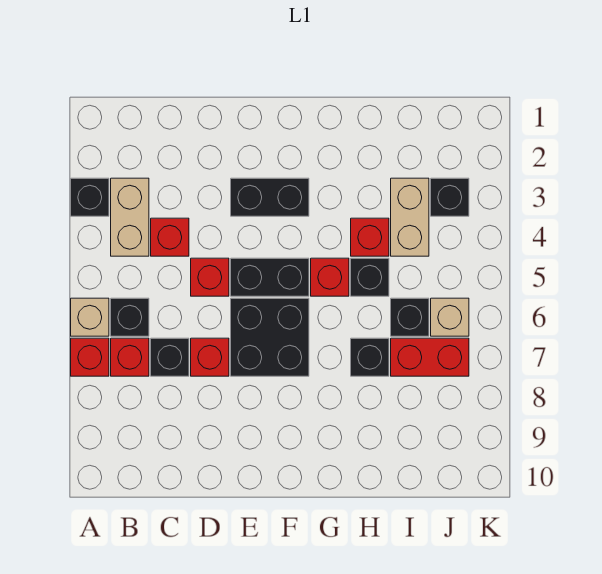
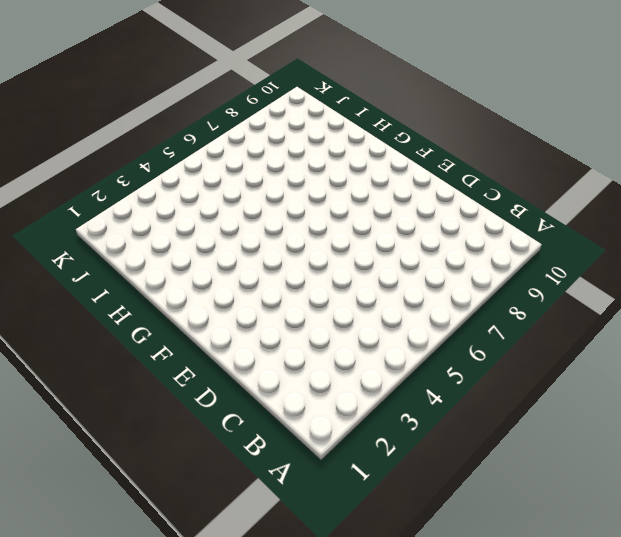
none -> black brick A3 level 1
none -> tan brick A6 level 1
none -> red brick A7 level 1

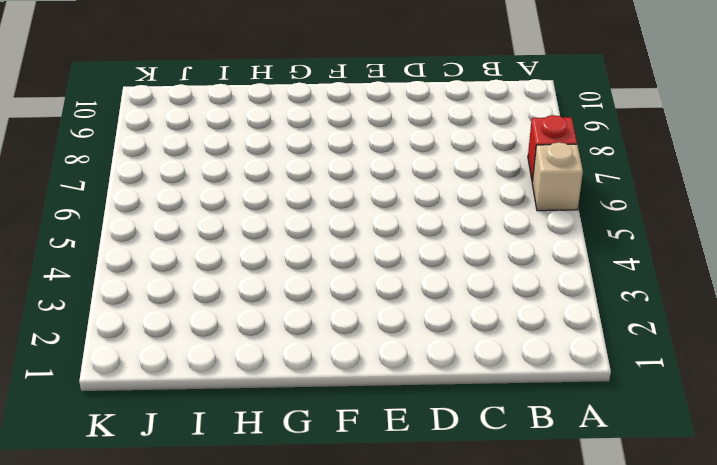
none -> black brick A3 level 1
none -> tan brick B3:B4 level 1
none -> black brick B6 level 1

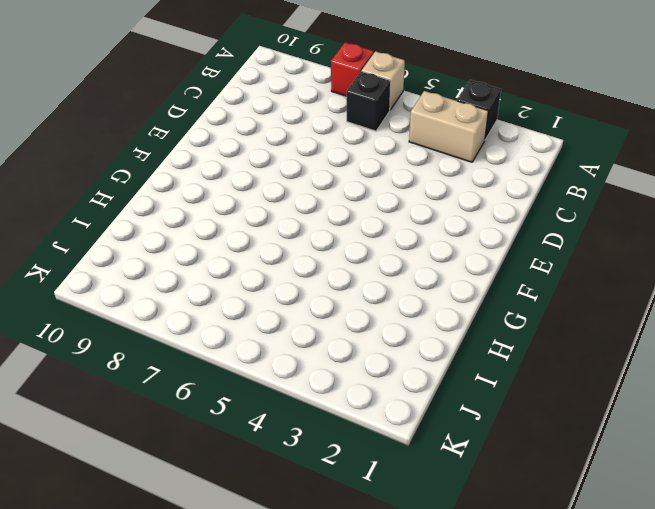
none -> red brick B7 level 1
none -> red brick C4 level 1
none -> black brick C7 level 1

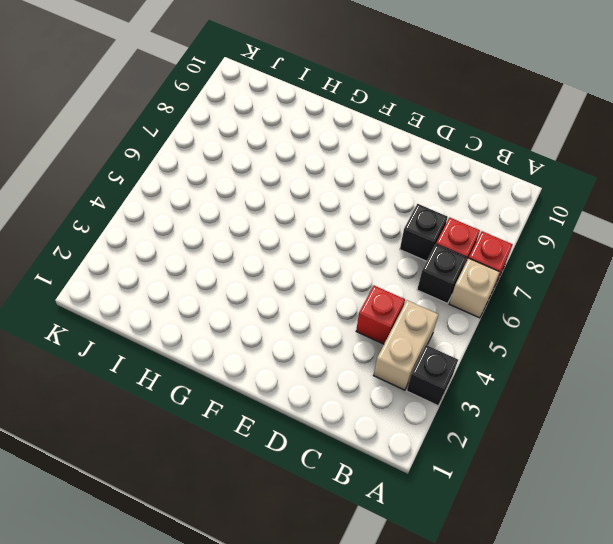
none -> red brick D5 level 1
none -> red brick D7 level 1
none -> black brick E3:F3 level 1

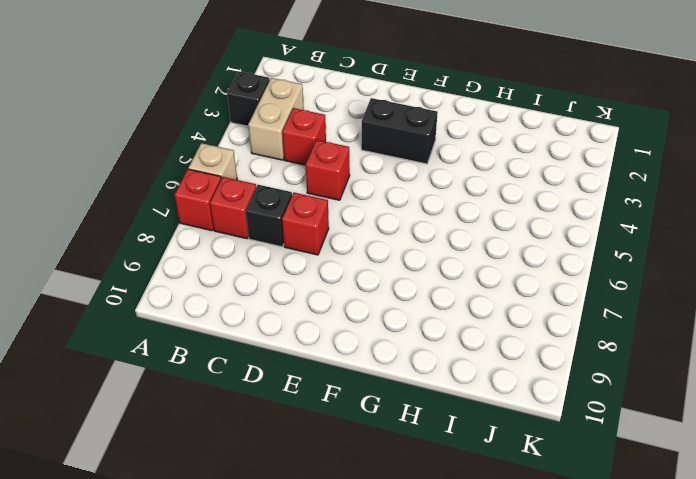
none -> black brick B6 level 1
none -> black brick E5:F5 level 1
none -> black brick E6:F7 level 1

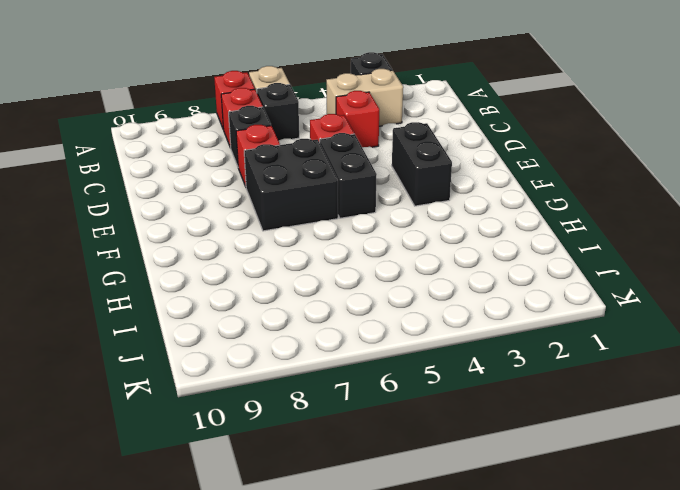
none -> red brick G5 level 1
none -> red brick H4 level 1
none -> black brick H5 level 1

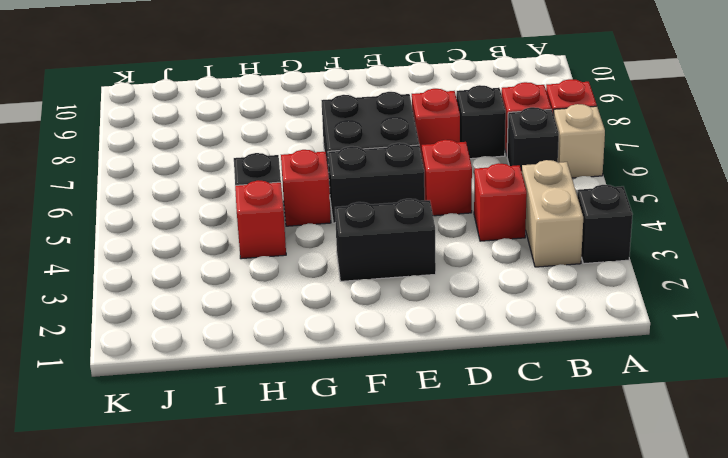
none -> black brick H7 level 1
none -> tan brick I3:I4 level 1
none -> black brick I6 level 1

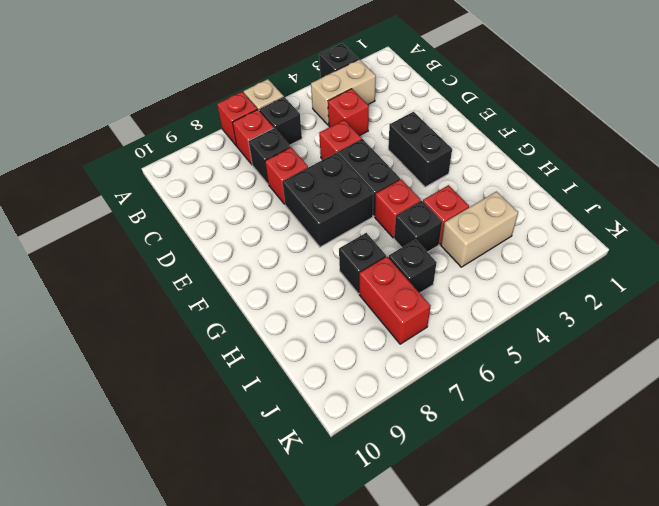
none -> black brick J3 level 1
none -> tan brick J6 level 1

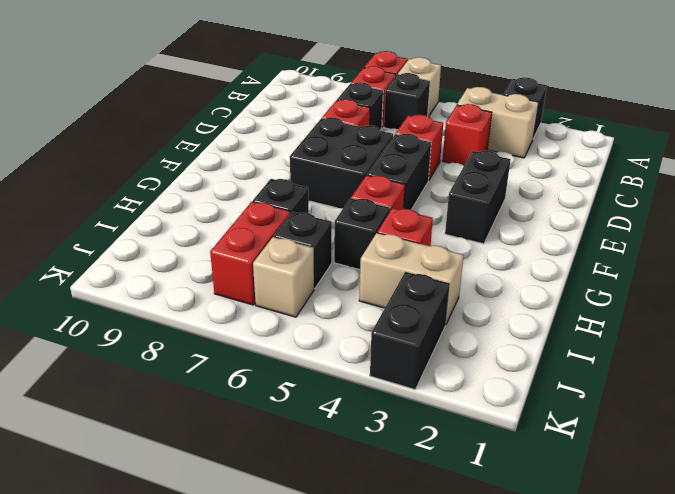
black brick J3:K3 level 1 -> black brick J3 level 1

